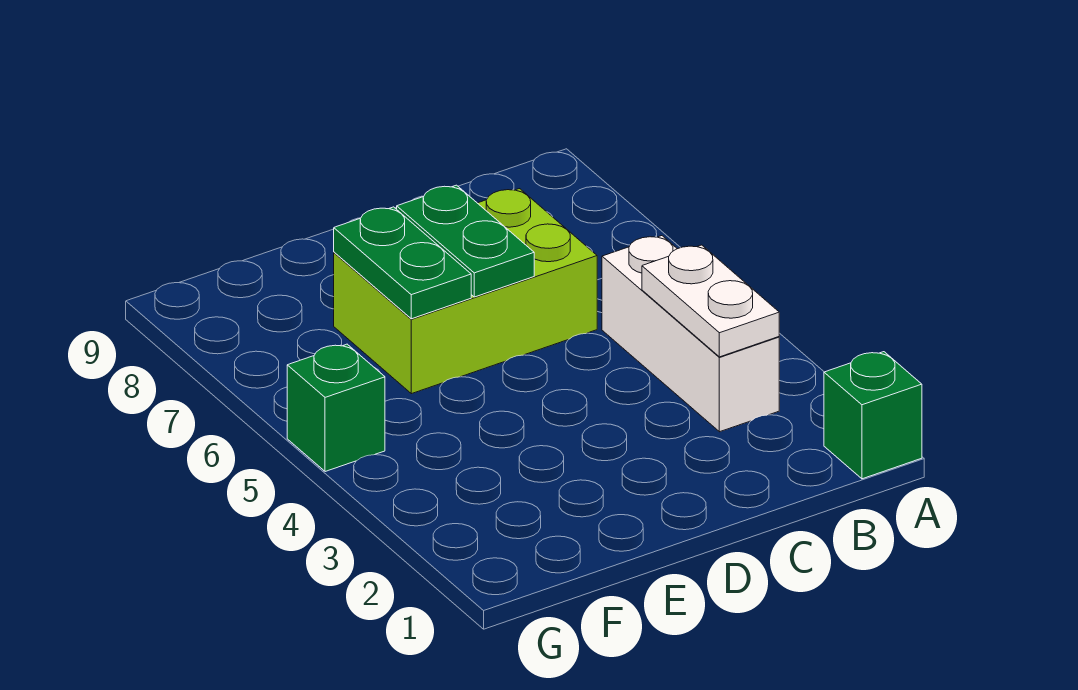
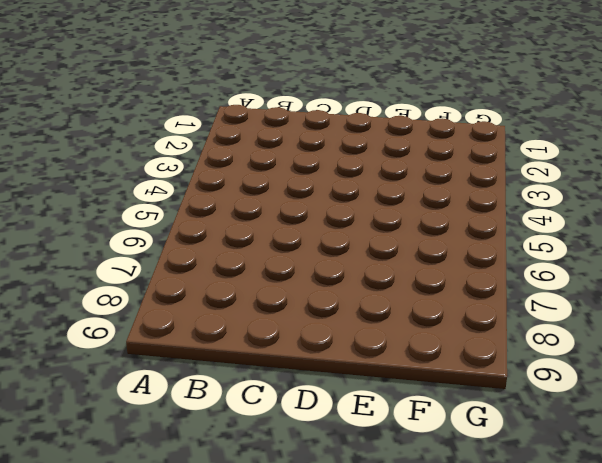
none -> green brick A1 level 1
none -> white brick B3:B5 level 1

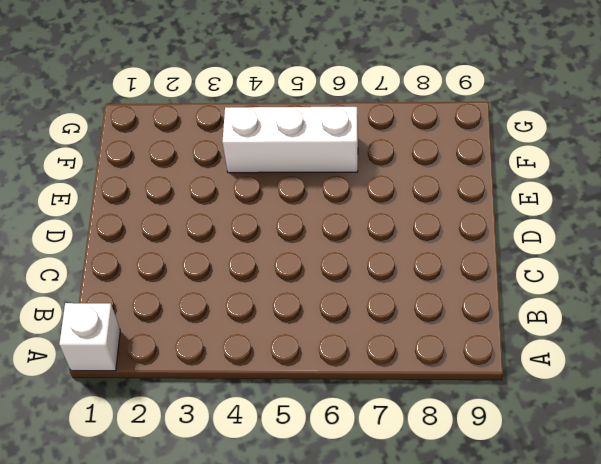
white brick A1 level 1 -> green brick A1 level 1
white brick F4:F6 level 1 -> white brick B3:B5 level 1
none -> lime brick C6:E7 level 1
none -> green brick G5 level 1

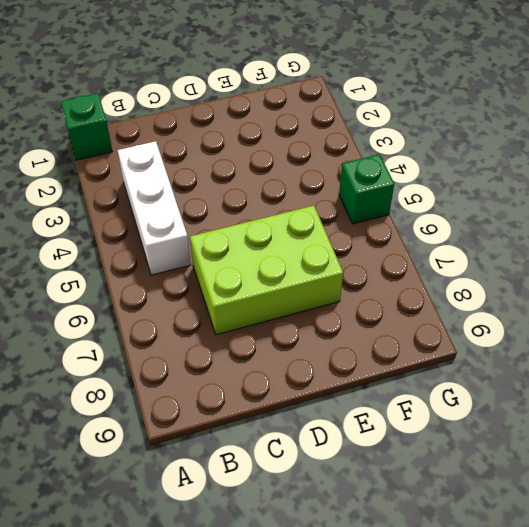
none -> white plate B3:B4 level 2
none -> green plate D6:D7 level 2

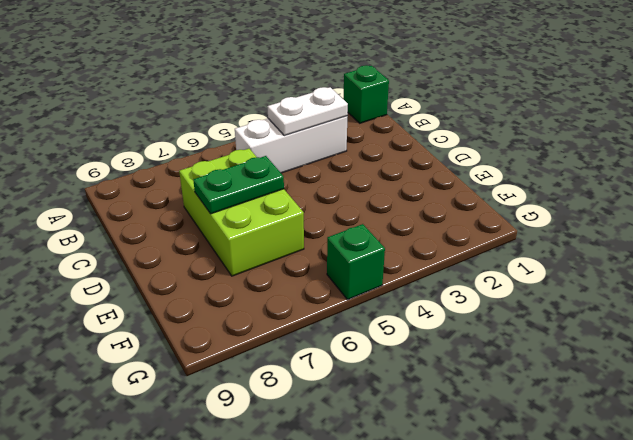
none -> green plate E6:E7 level 2

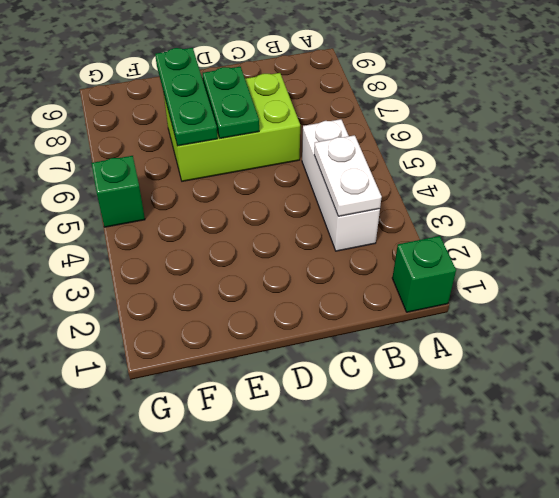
green plate E6:E8 level 2 -> green plate E6:E7 level 2

